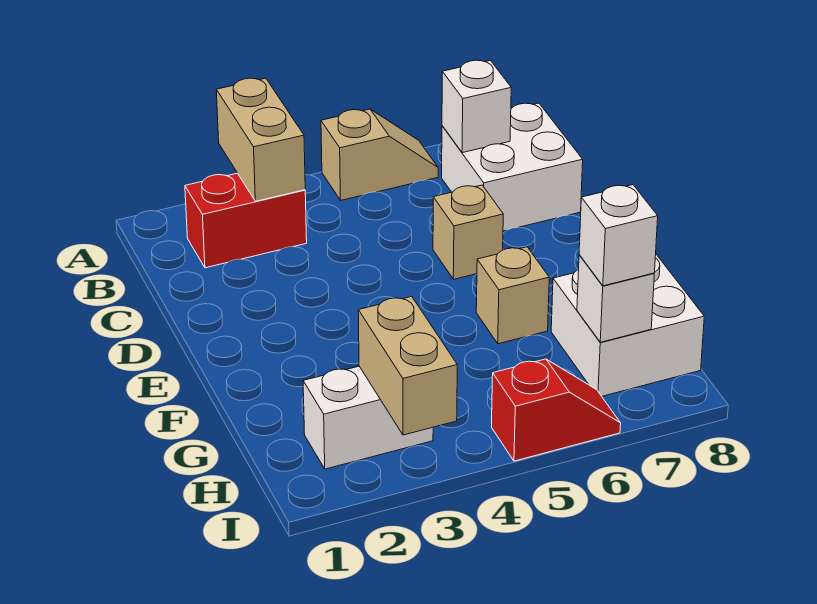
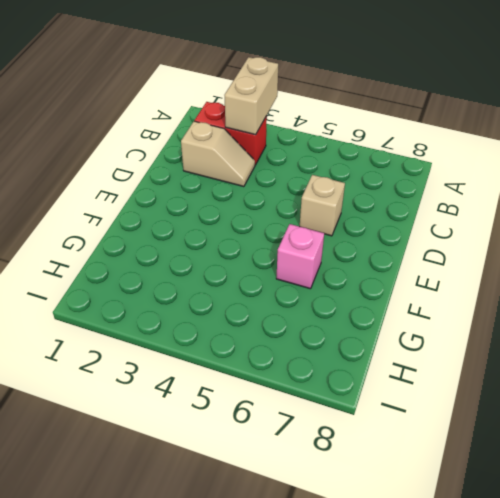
tan slope C2:C3 level 1 top 2 -> tan slope A5:A6 level 1 top 5
pink brick F6 level 1 -> tan brick F6 level 1
none -> white brick B7:C8 level 1
none -> white brick G7:H8 level 1
none -> white brick H2:H3 level 1

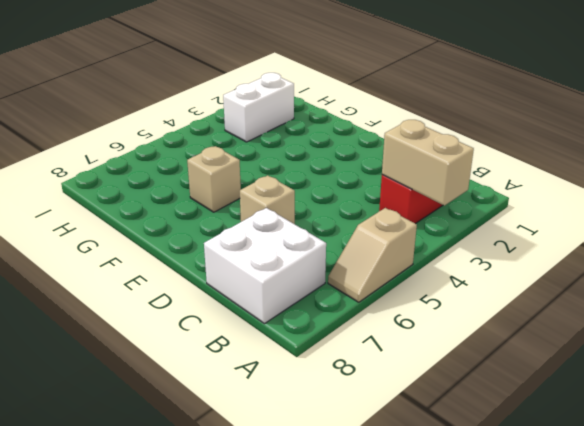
none -> white brick G7:H8 level 1
none -> red slope I5:I6 level 1 top 5
none -> white brick B7 level 2

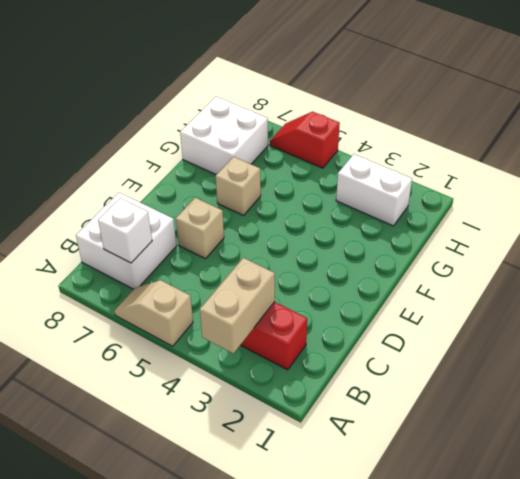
none -> tan brick H3:I3 level 2
none -> white brick H7 level 2
none -> white brick H7 level 3

